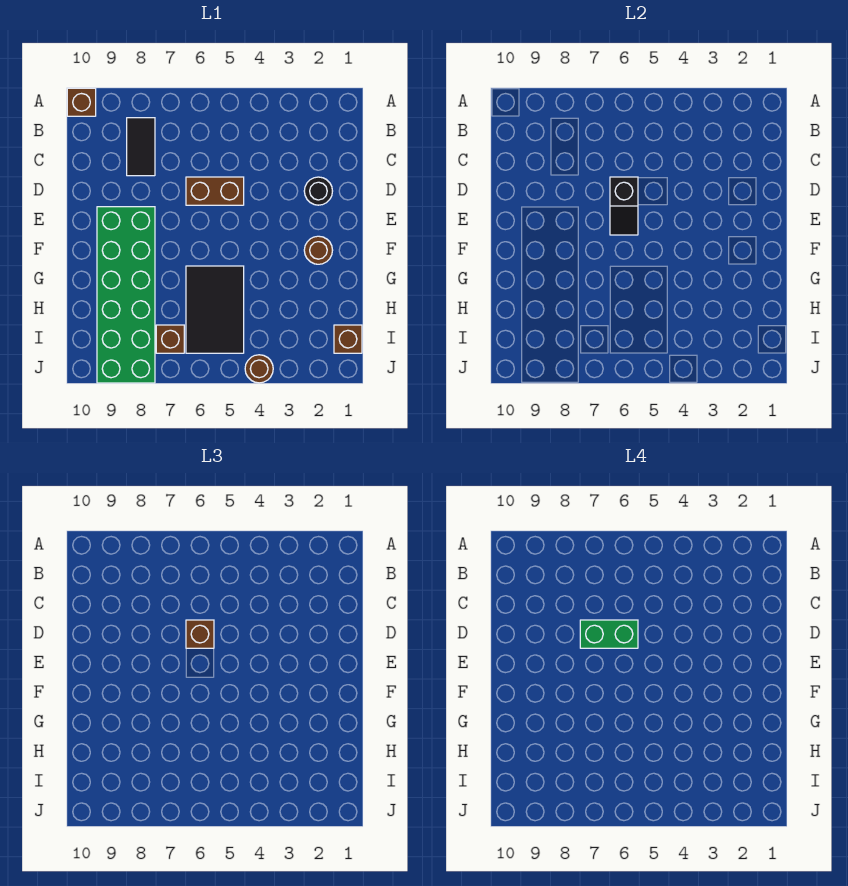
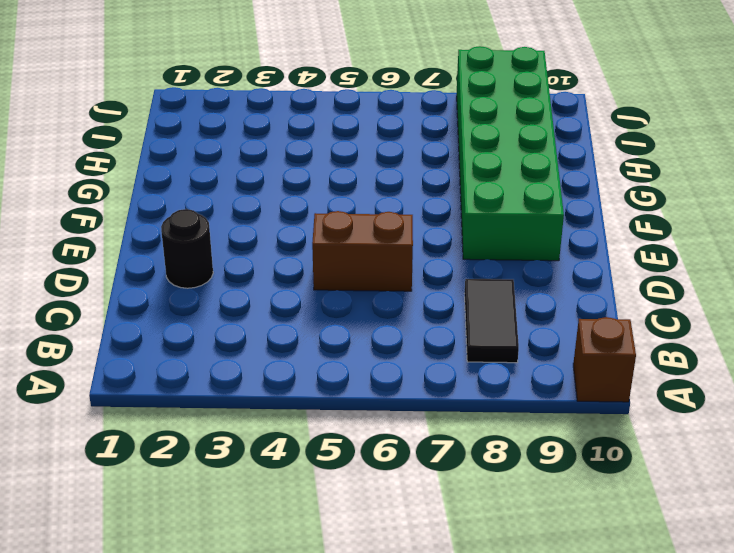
none -> brown round brick F2 level 1
none -> black tile G5:I6 level 1
none -> brown brick I1 level 1

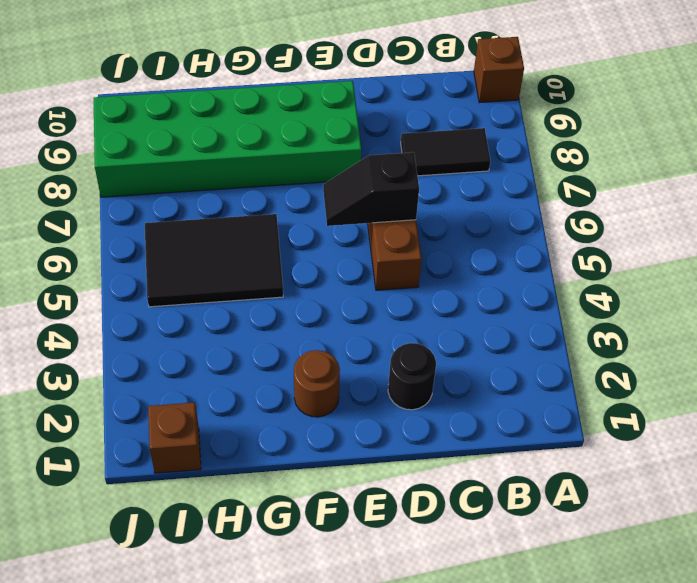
none -> brown brick I7 level 1
none -> brown round brick J4 level 1
none -> brown brick D6 level 3

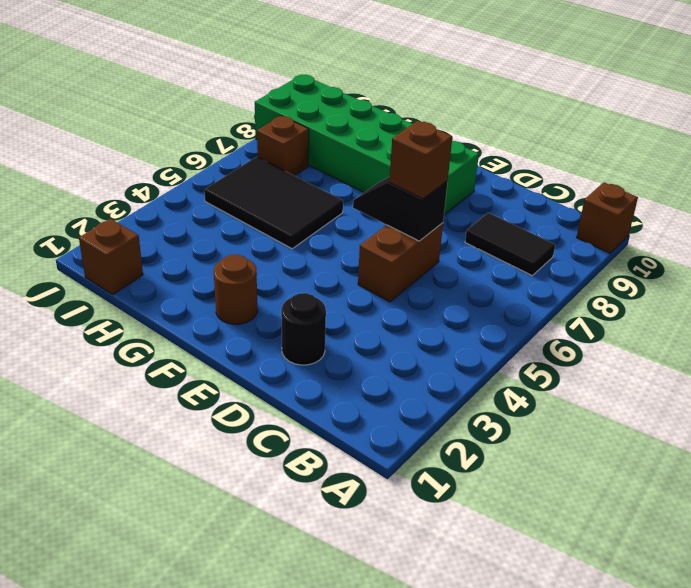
none -> brown round brick J4 level 1
none -> green brick D6:D7 level 4

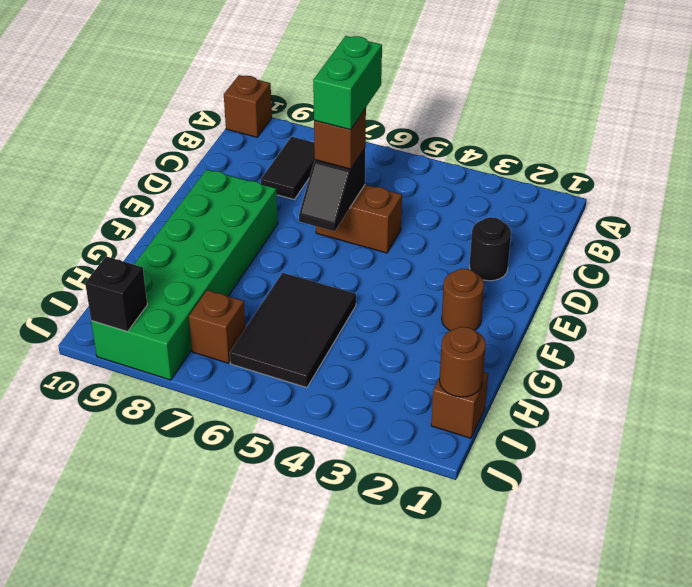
green brick C6:D6 level 4 -> green brick D6:D7 level 4
brown round brick I1 level 2 -> brown round brick J4 level 1
black brick J9 level 2 -> none

